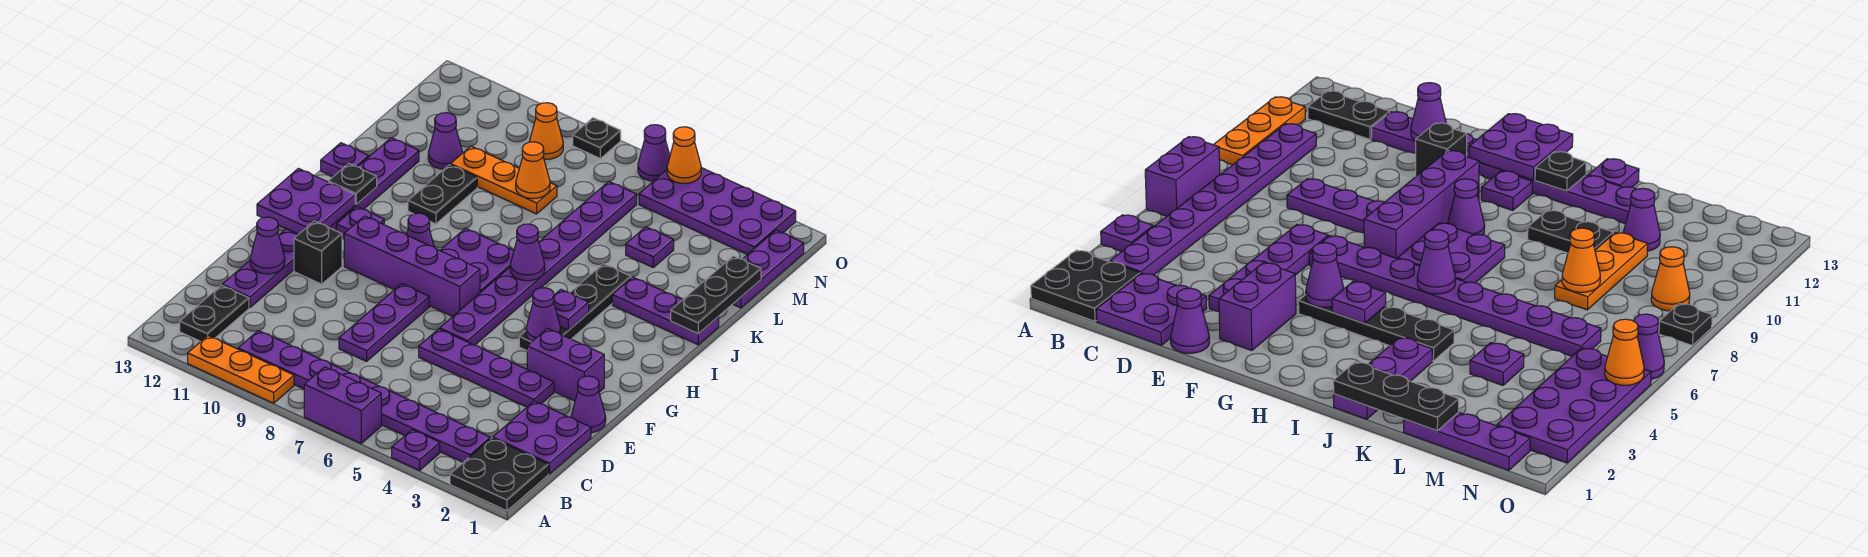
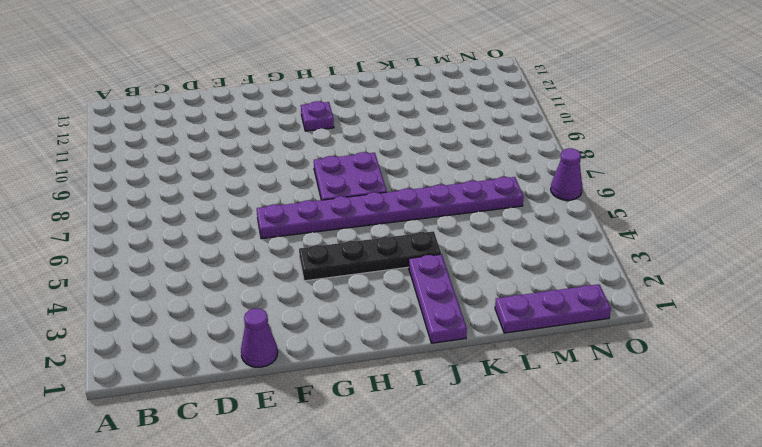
none -> black plate A1:B2 level 1
none -> purple plate A4 level 1
none -> purple brick A6:A7 level 1
none -> orange plate A9:A11 level 1

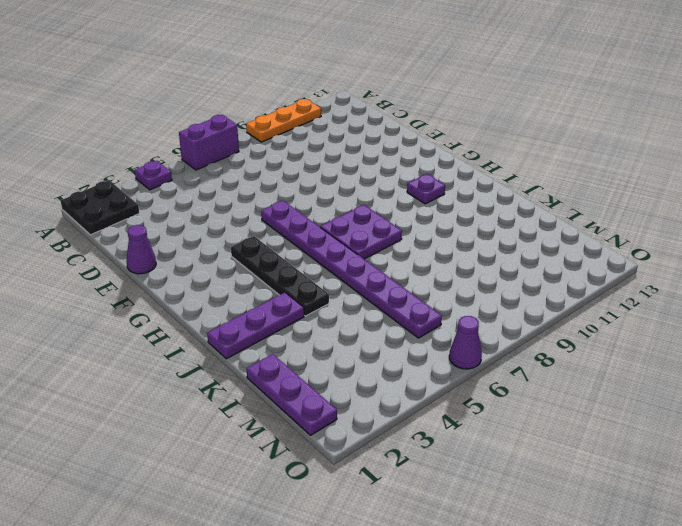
none -> purple plate B3:B10 level 1
none -> black plate B12:C12 level 1
none -> purple plate C1:D2 level 1
none -> purple plate D8:F8 level 1

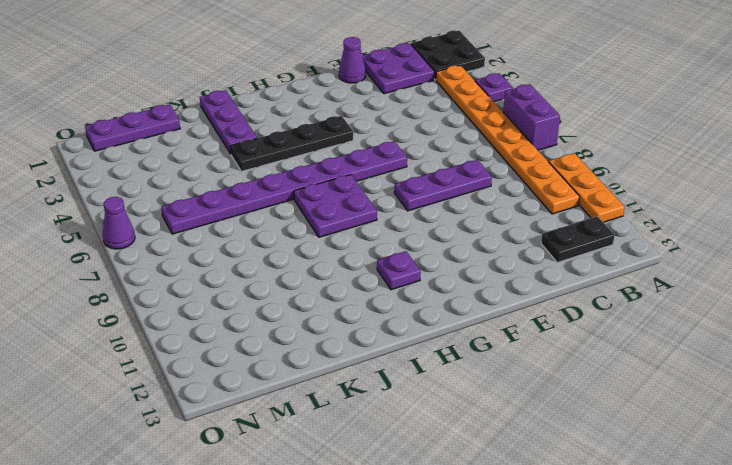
orange plate B3:B10 level 1 -> purple plate B3:B10 level 1
none -> purple plate D12:K12 level 1
none -> purple plate E3:E6 level 1
none -> purple brick F2:F3 level 1
none -> black brick F11 level 1

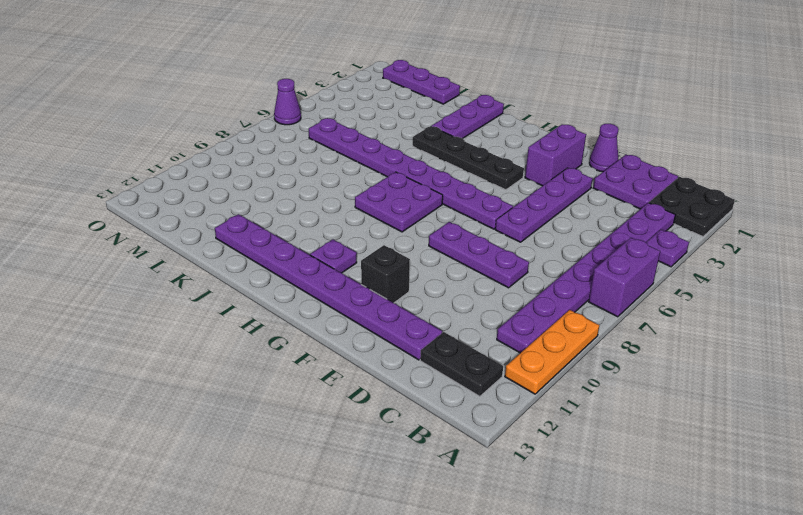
none -> purple brick G7:G10 level 1
none -> purple cone H9 level 1
none -> black plate J10:K10 level 1
none -> purple plate J13 level 1

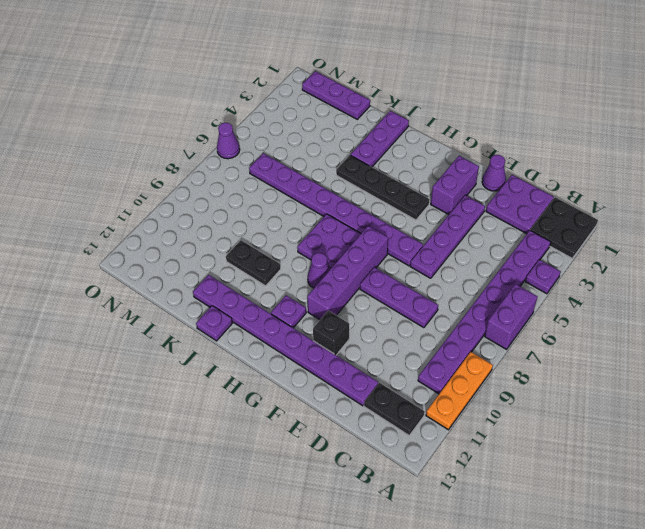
none -> purple plate L4 level 1
none -> orange plate L8:L10 level 1
none -> purple cone L11 level 1
none -> purple plate N2:O5 level 1

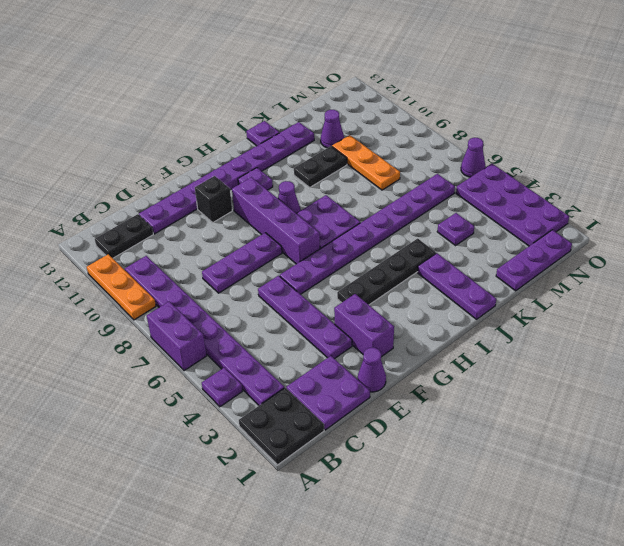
none -> orange cone N9 level 1
none -> black plate O8 level 1
none -> purple cone E12 level 2
none -> purple cone G4 level 2

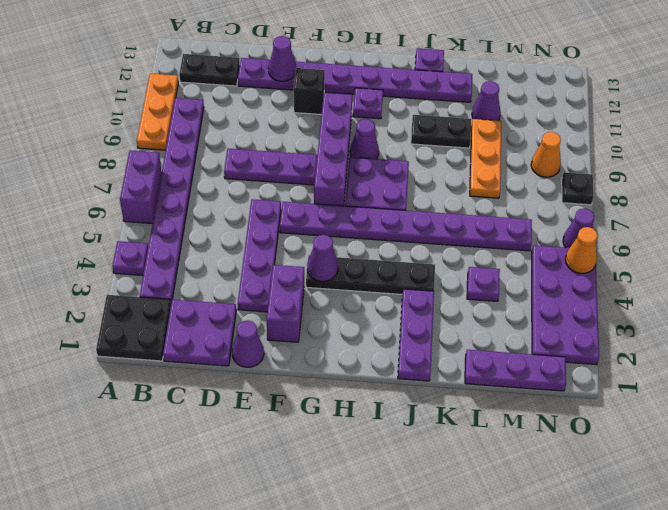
none -> purple plate G12:H13 level 2
none -> purple plate H4 level 2
none -> purple cone I6 level 2
none -> black plate I12 level 2

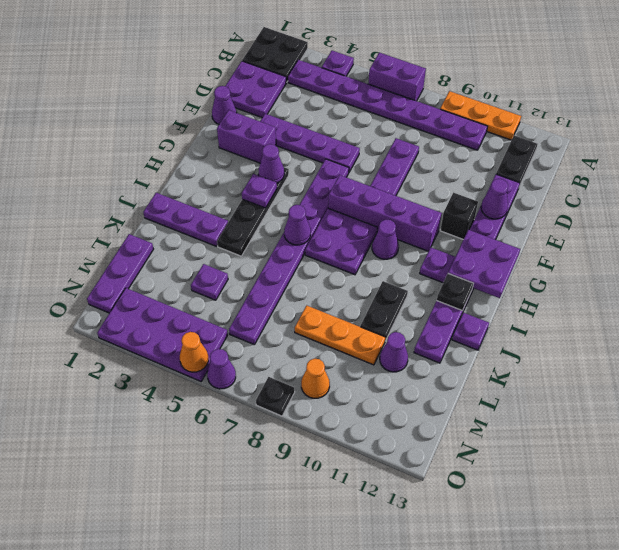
none -> black plate J1:L1 level 2
none -> orange cone L8 level 2

